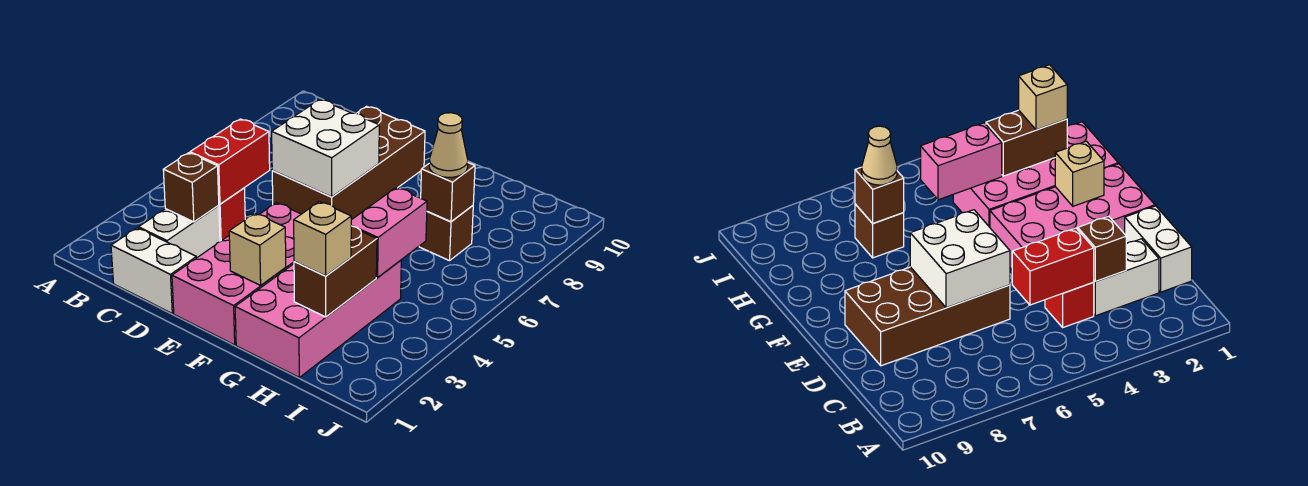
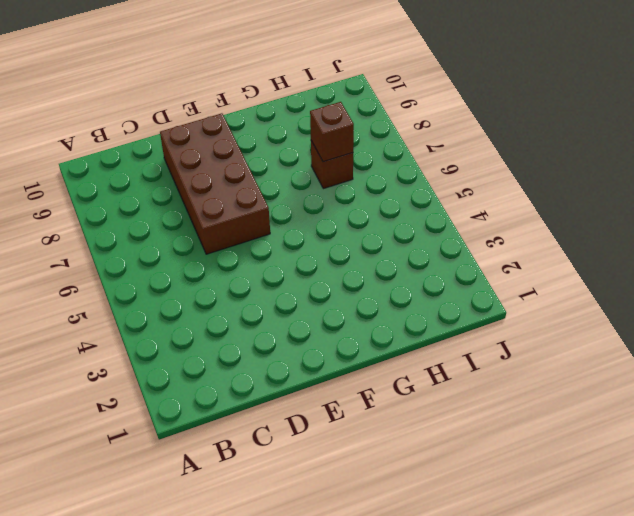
none -> white brick C1:D1 level 1
none -> white brick C2:C3 level 1
none -> red brick C4 level 1

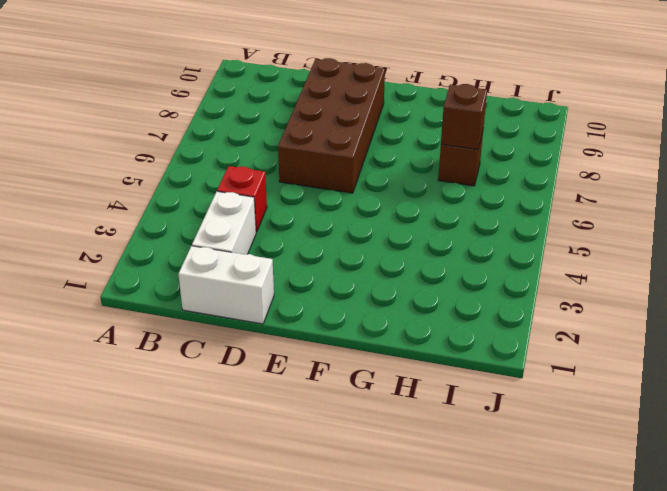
none -> pink brick E1:F4 level 1
none -> pink brick G1:H4 level 1
none -> brown brick C3 level 2

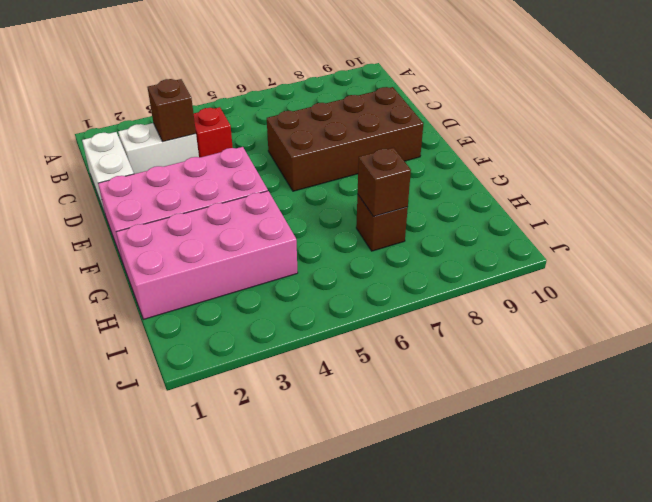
none -> red brick C4:C5 level 2
none -> white brick D6:E7 level 2
none -> tan brick F2 level 2

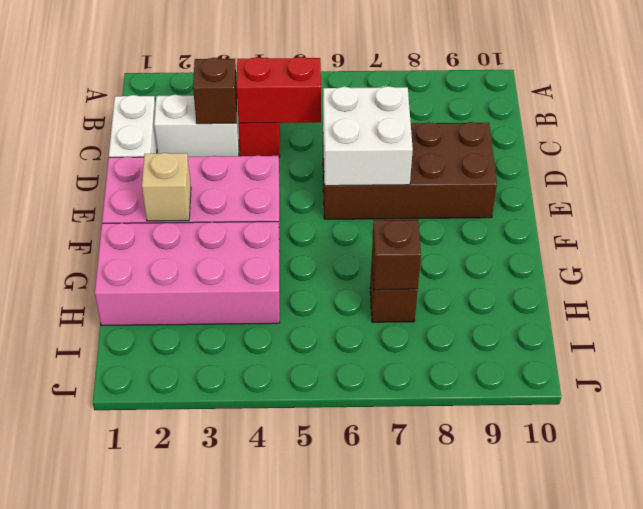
none -> brown brick H2:H3 level 2
none -> pink brick H4:H5 level 2
none -> tan brick H2 level 3

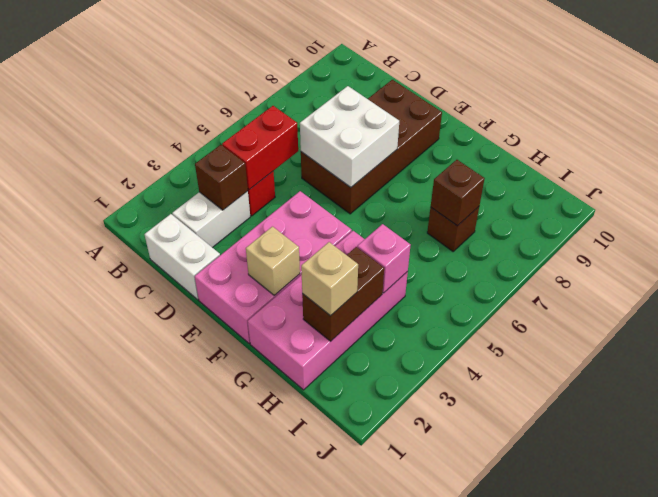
pink brick H4 level 2 -> pink brick H4:H5 level 2
none -> tan cone H7 level 3

